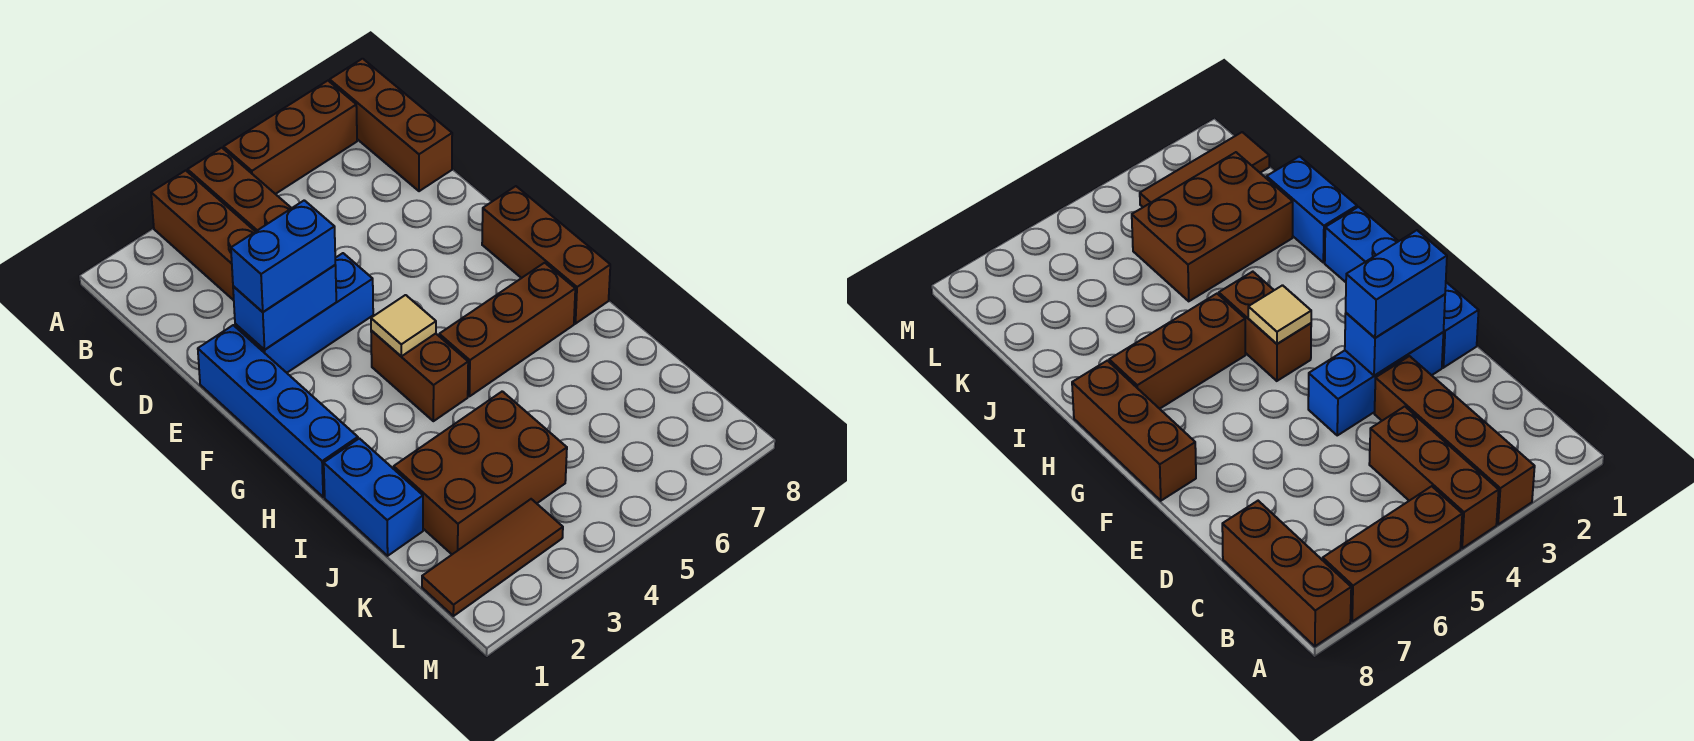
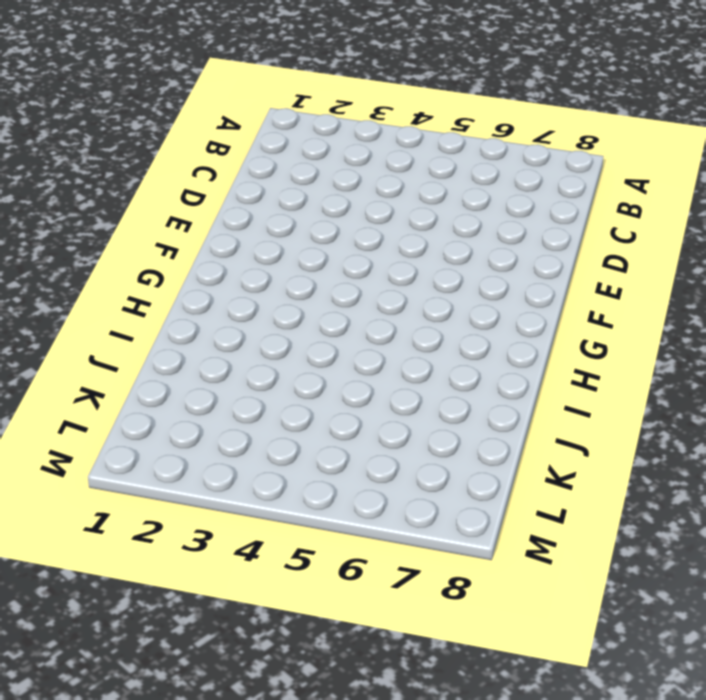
none -> brown brick A3:D3 level 1
none -> brown brick A4:C4 level 1
none -> brown brick A5:A7 level 1

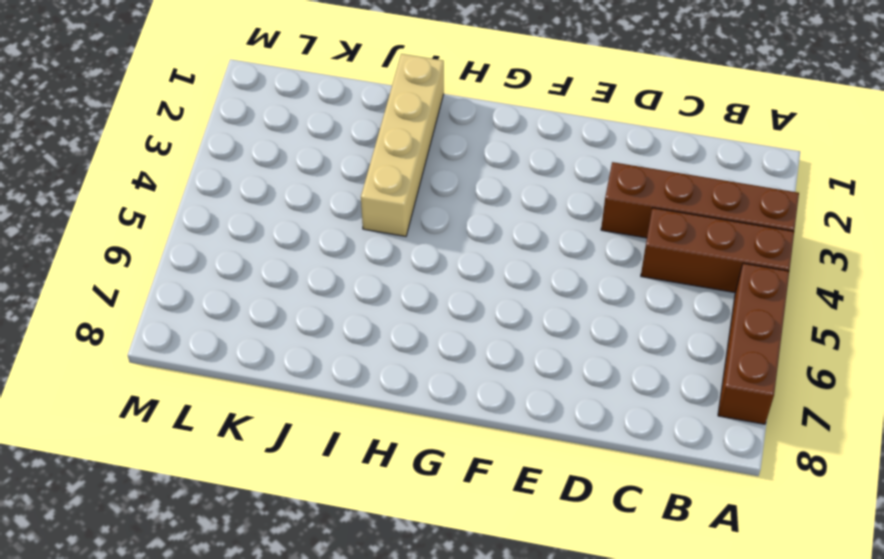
tan brick I1:I4 level 1 -> blue brick I1:J1 level 1
none -> brown brick A8:C8 level 1
none -> blue brick E1:H1 level 1
none -> blue brick E2:E4 level 1

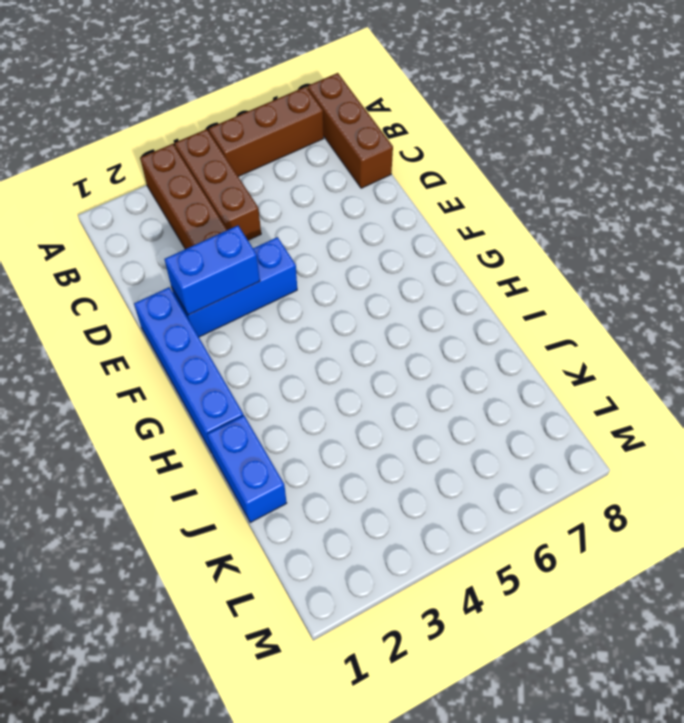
none -> brown brick F8:H8 level 1
none -> brown brick G4:H4 level 1
none -> brown brick H5:H7 level 1

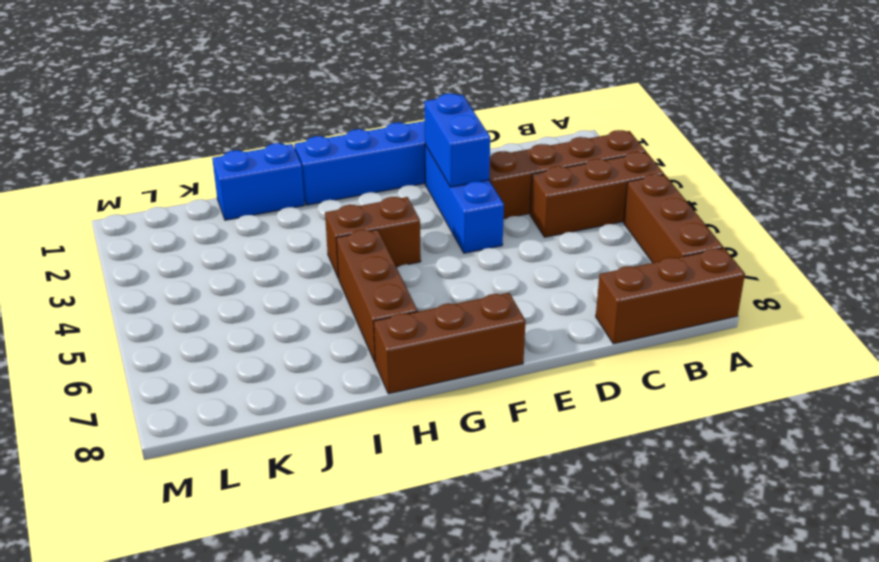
none -> brown brick J2:K4 level 1
none -> brown tile L1:L3 level 1
none -> tan tile G4 level 2

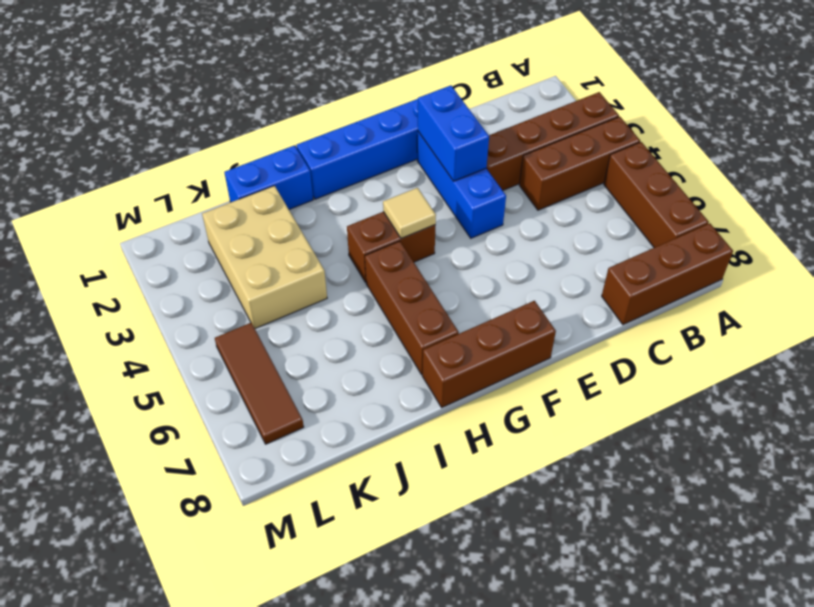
tan brick J2:K4 level 1 -> brown brick J2:K4 level 1
brown tile L5:L7 level 1 -> brown tile L1:L3 level 1
none -> blue brick E2:E3 level 3

